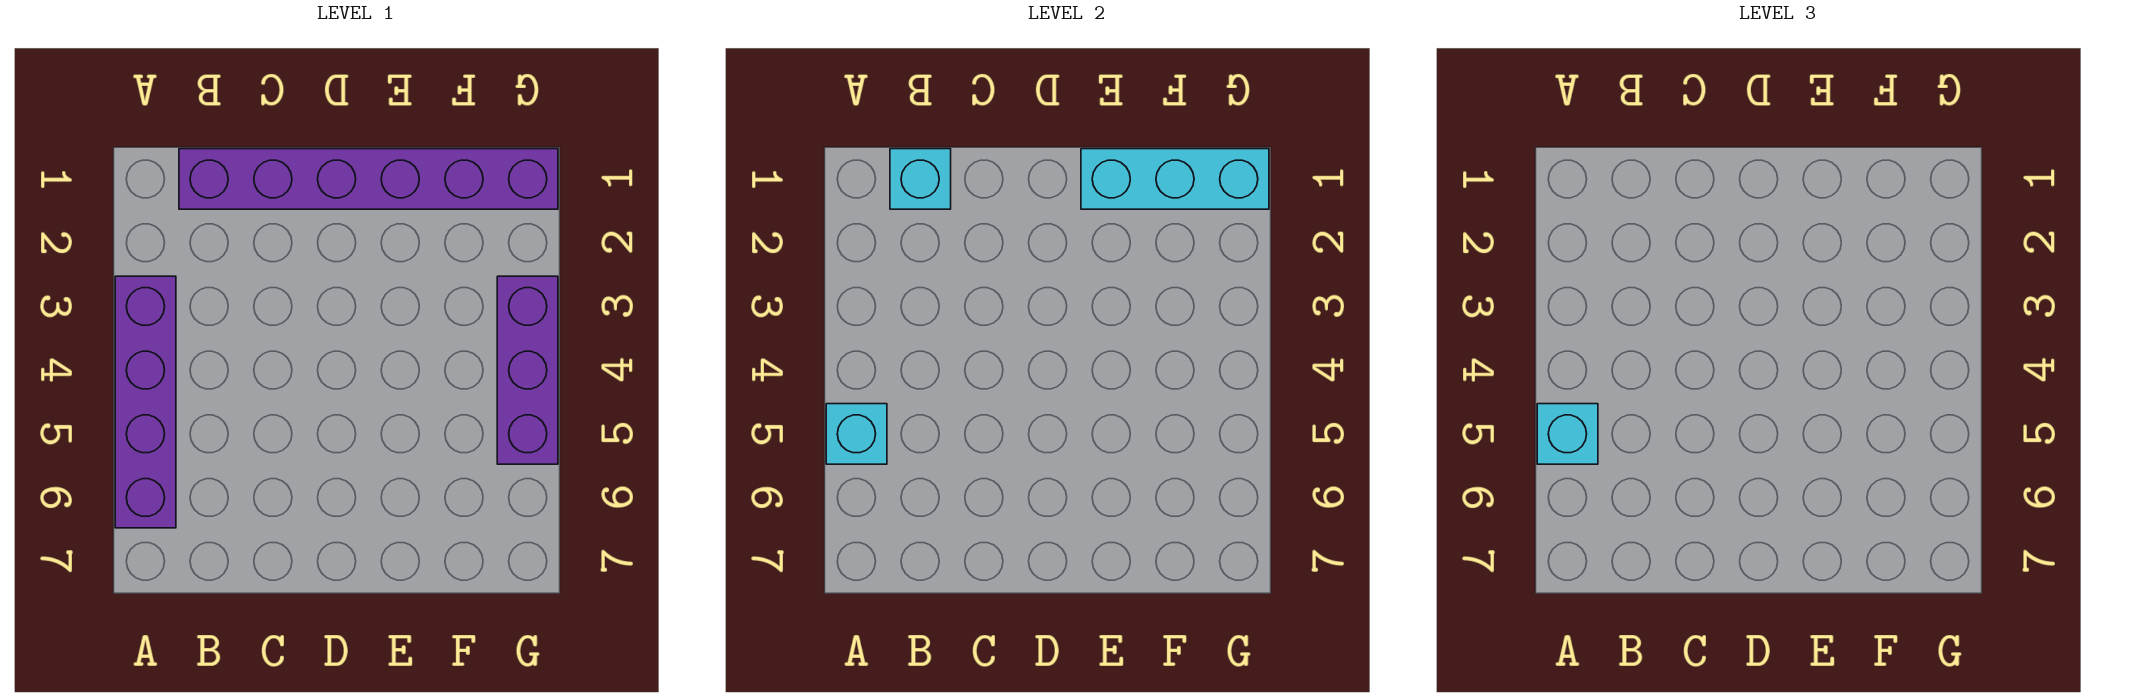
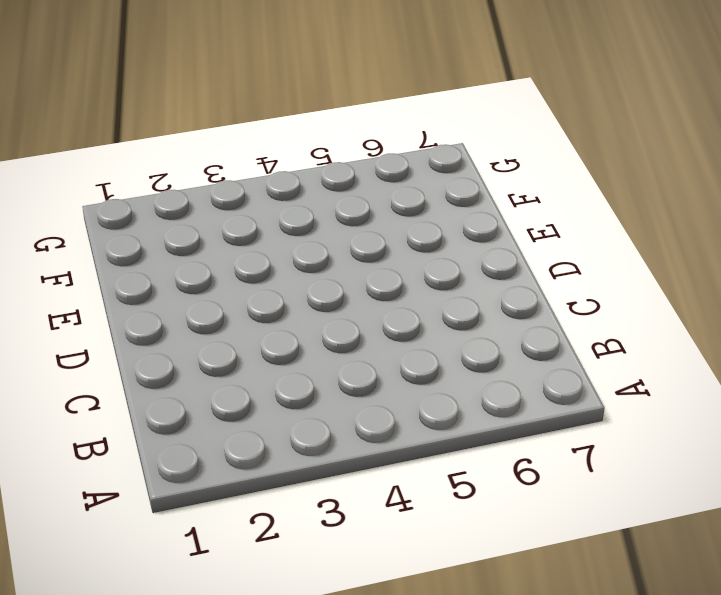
none -> purple brick A3:A6 level 1
none -> purple brick B1:G1 level 1

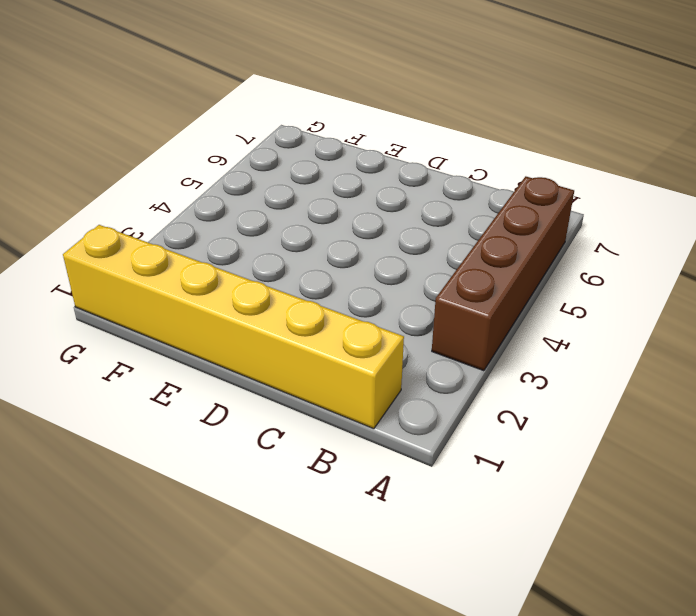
brown brick A3:A6 level 1 -> purple brick A3:A6 level 1
yellow brick B1:G1 level 1 -> purple brick B1:G1 level 1
none -> purple brick G3:G5 level 1
none -> cyan brick A5 level 2

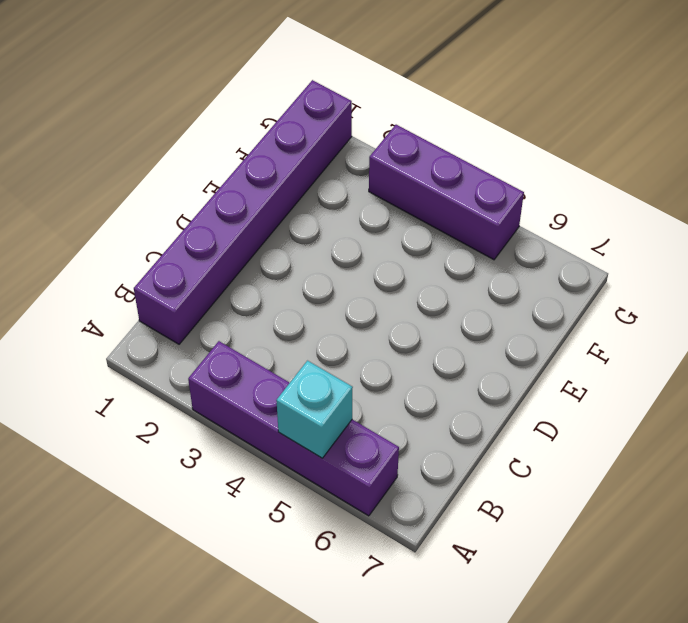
none -> cyan brick B1 level 2
none -> cyan brick E1:G1 level 2

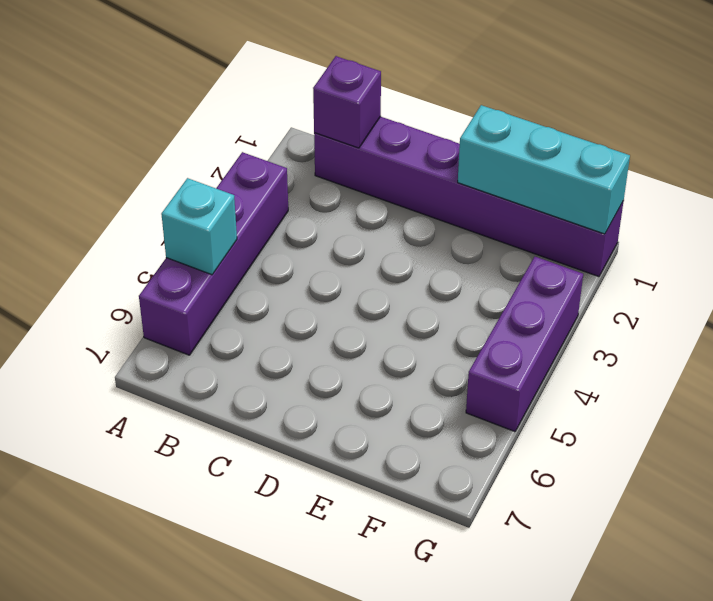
purple brick B1 level 2 -> cyan brick B1 level 2
none -> cyan brick A5 level 3

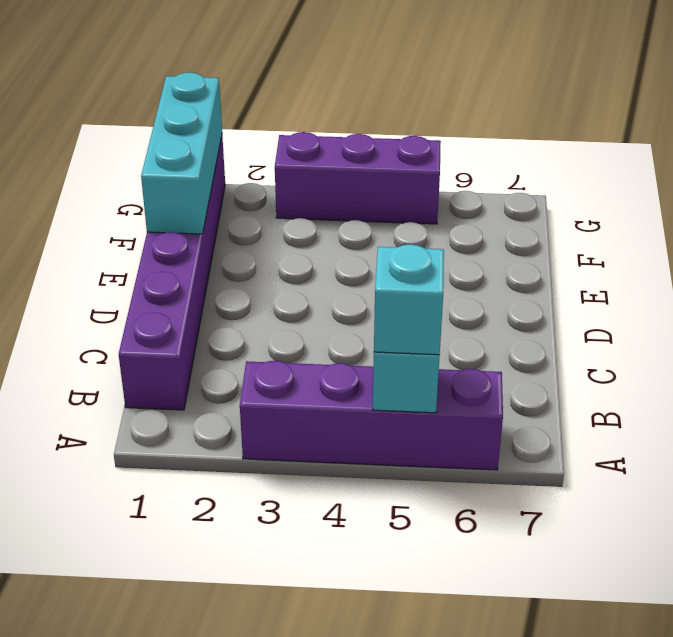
none -> cyan brick B1 level 2

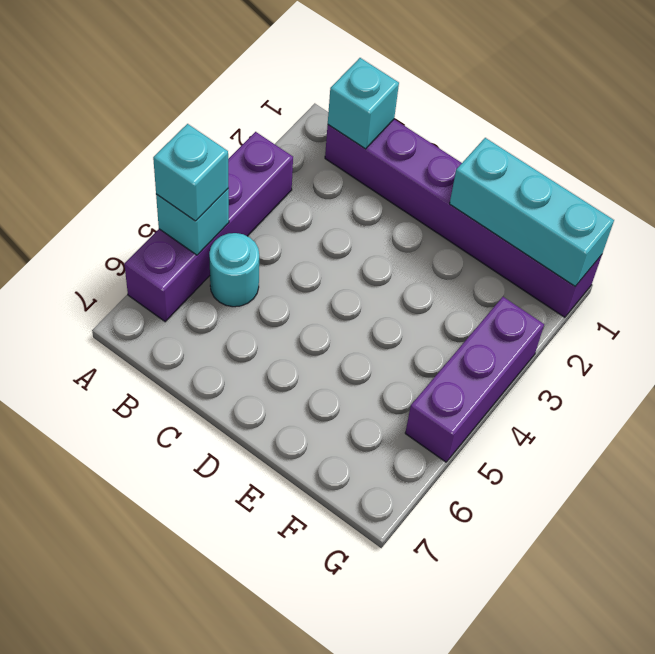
cyan round brick B5 level 1 -> none

